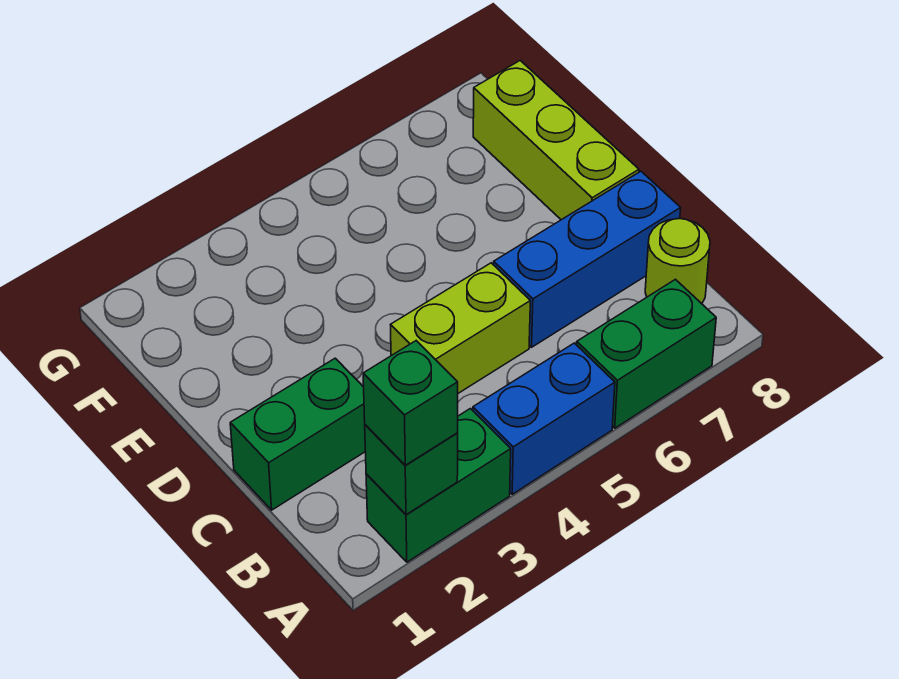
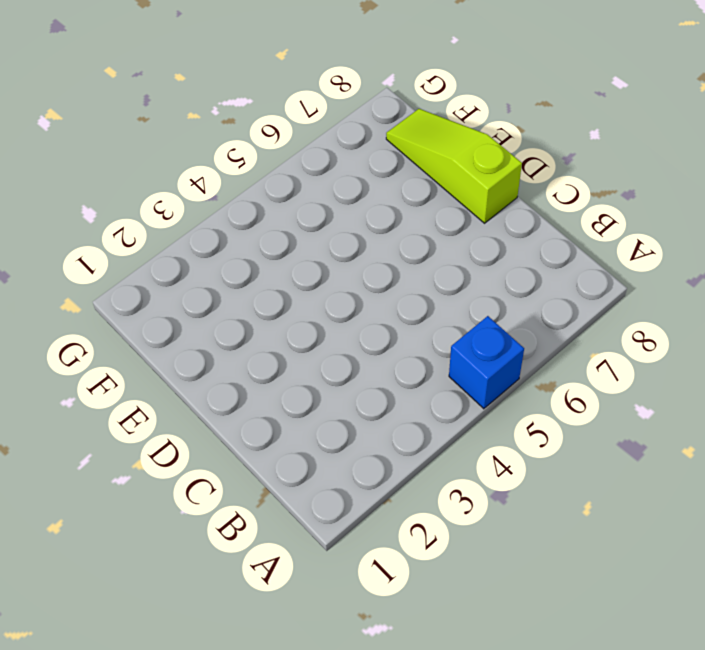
blue brick A5 level 1 -> blue brick A4:A5 level 1
lime slope D8:F8 level 1 top D -> lime brick D8:F8 level 1
none -> green brick A2:A3 level 1
none -> green brick A6:A7 level 1

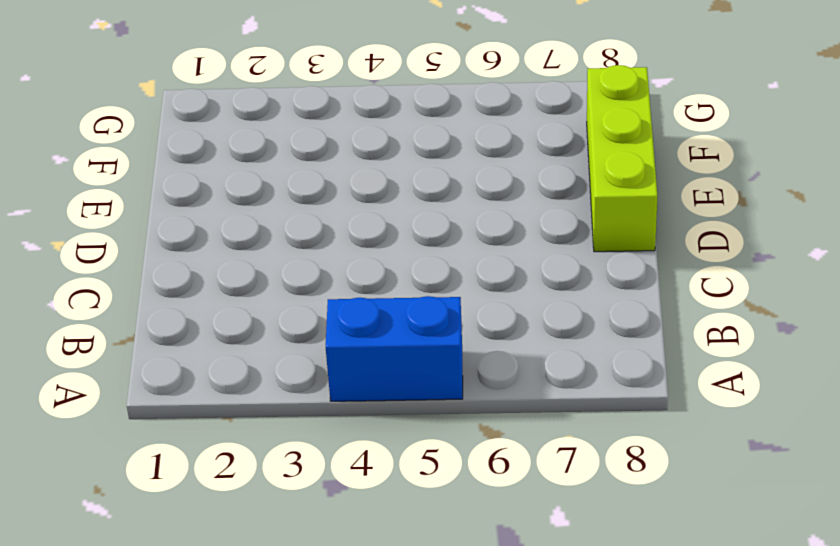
none -> green brick A2:A3 level 1
none -> green brick A6:A7 level 1

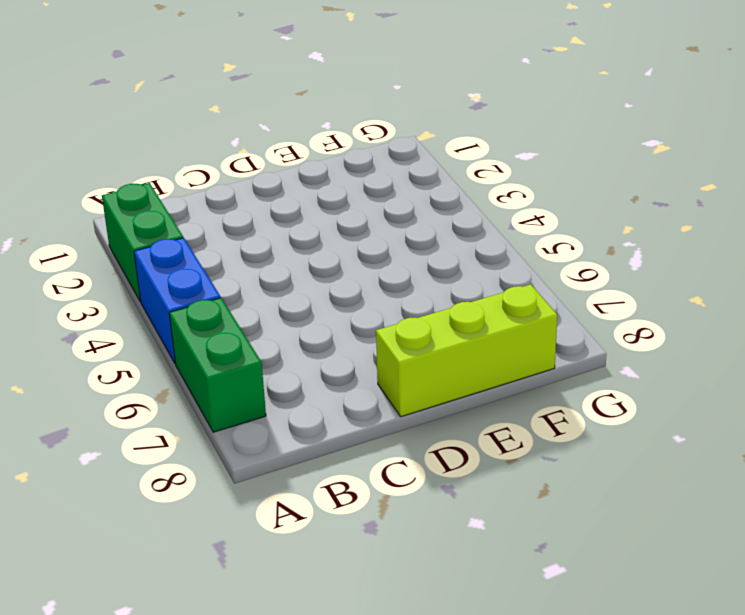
none -> lime round brick B8 level 1
none -> green brick C1:C2 level 1

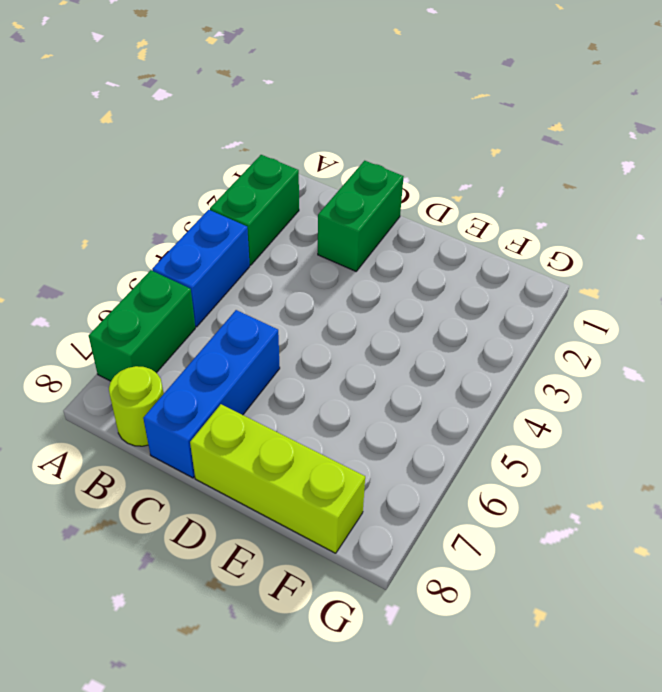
none -> lime brick C4:C5 level 1
none -> green brick A2 level 2

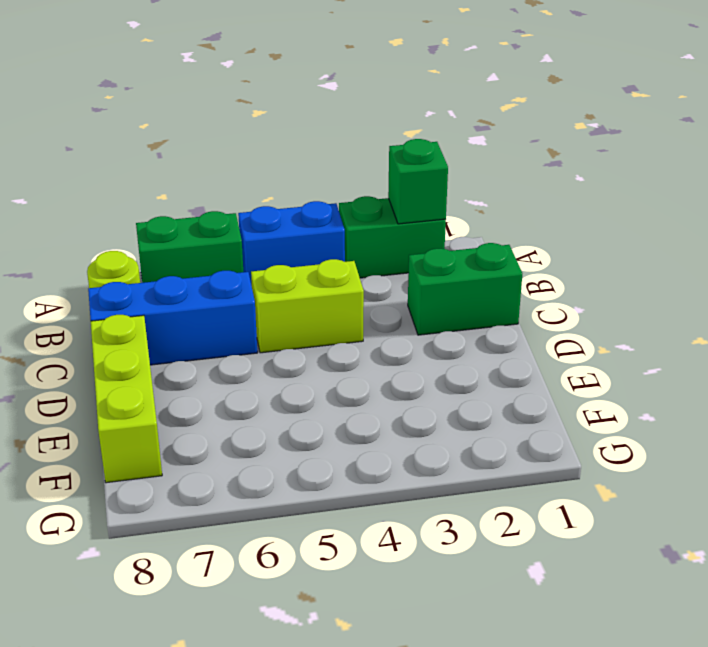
none -> green brick A2 level 3

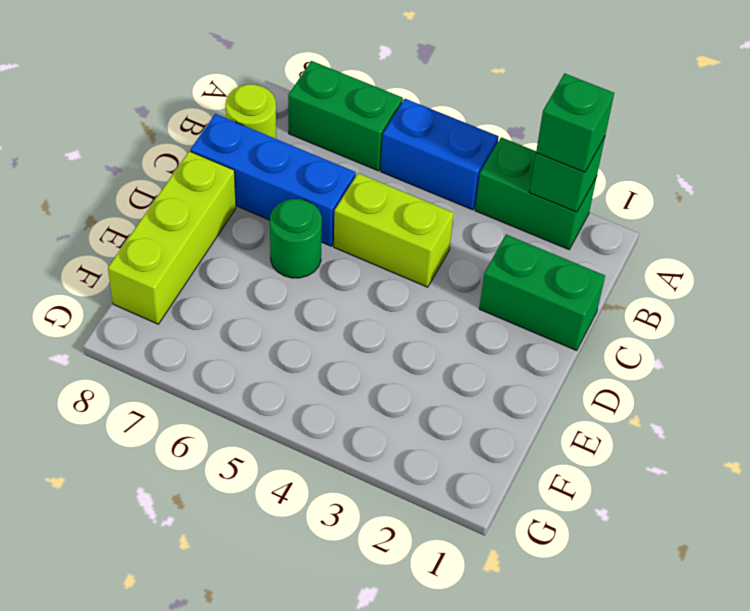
green round brick D6 level 1 -> none

